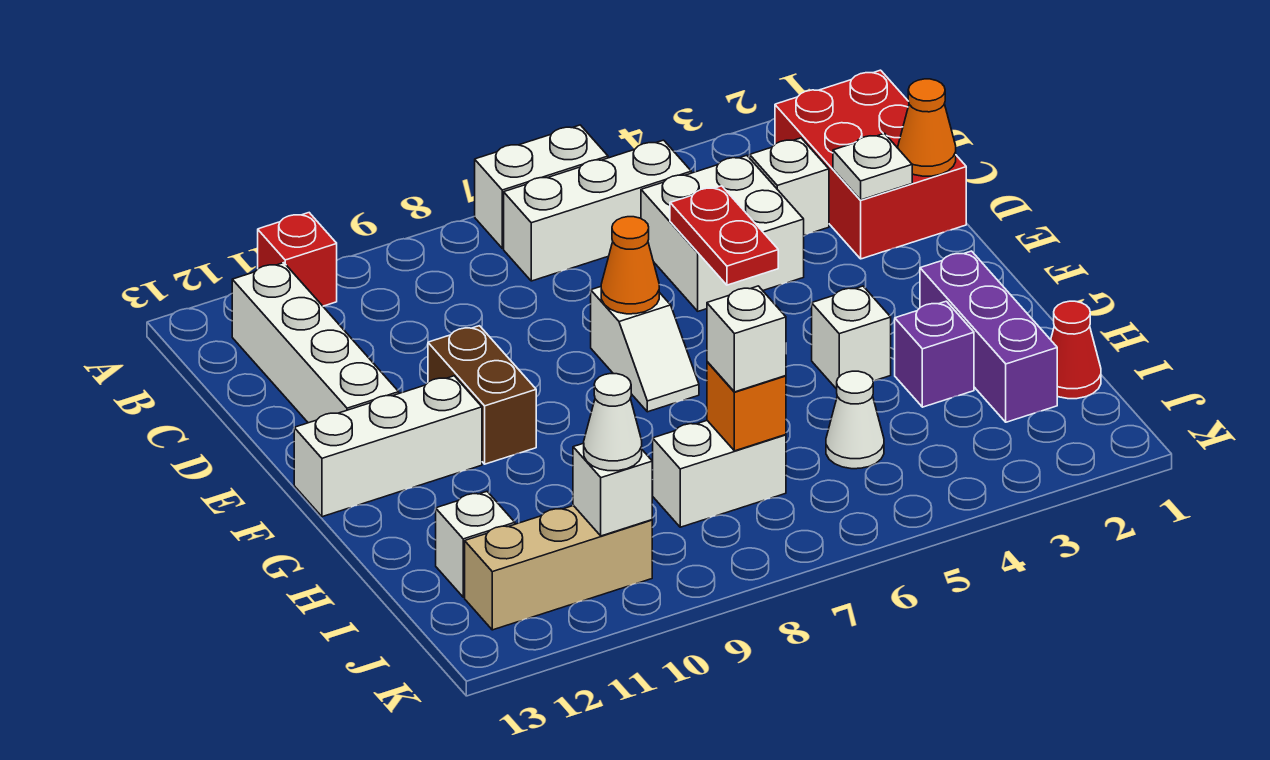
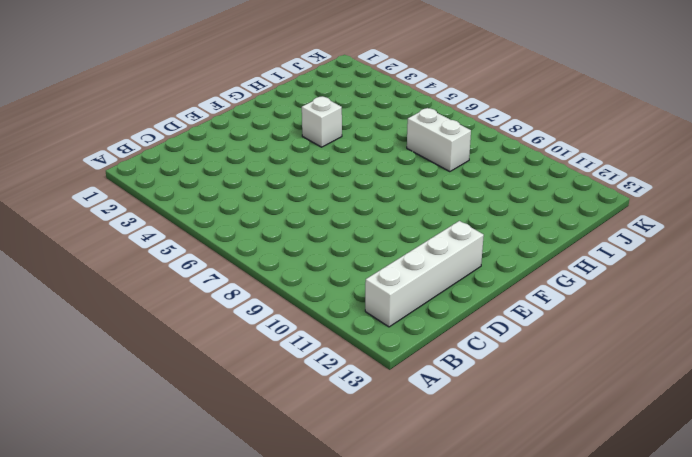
none -> white brick A6:A7 level 1
none -> red brick A11 level 1
none -> red brick B1:D2 level 1

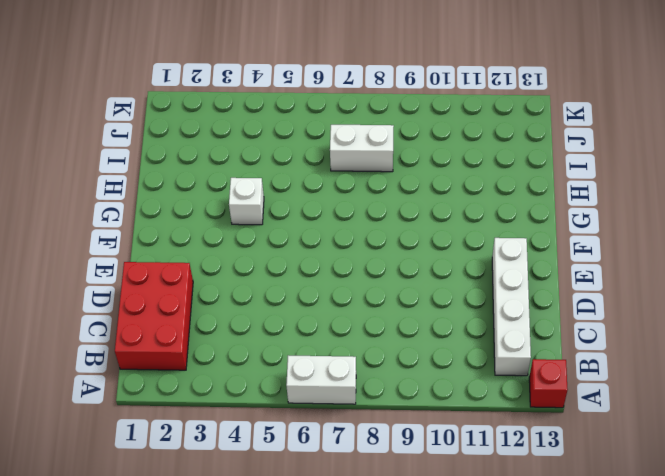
red brick A13 level 1 -> red brick A11 level 1
none -> white brick B5:B7 level 1
none -> white brick C3 level 1
none -> white brick C4:D5 level 1

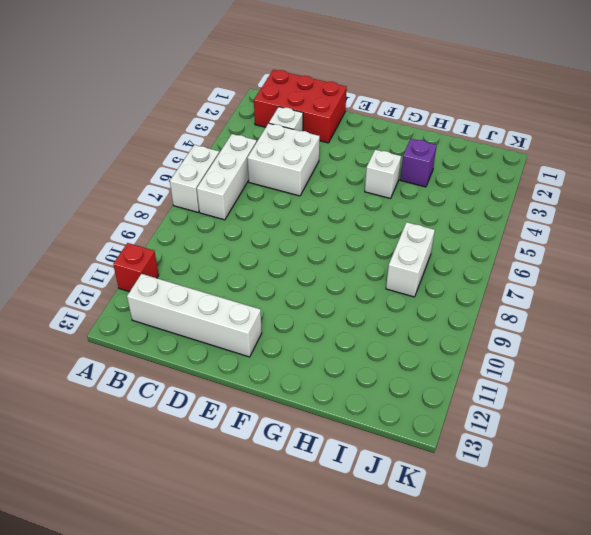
none -> white slope E7:F7 level 1 top E
none -> brown brick E10:F10 level 1
none -> white brick F11:F13 level 1

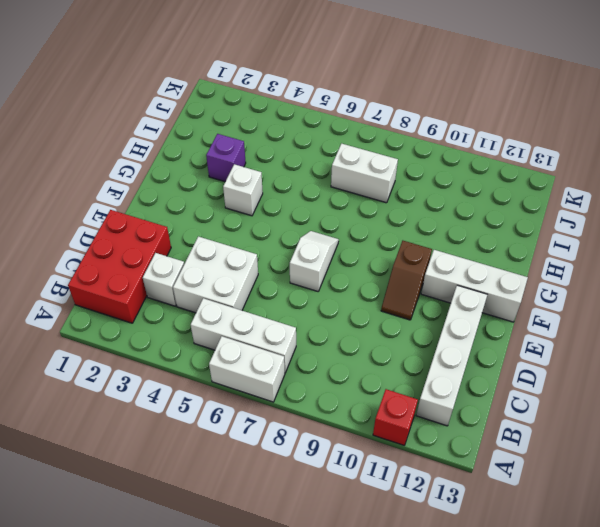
brown slope E10:F10 level 1 top F -> brown brick E10:F10 level 1
none -> purple brick G2:I2 level 1
none -> red cone I1 level 1
none -> white cone I5 level 1

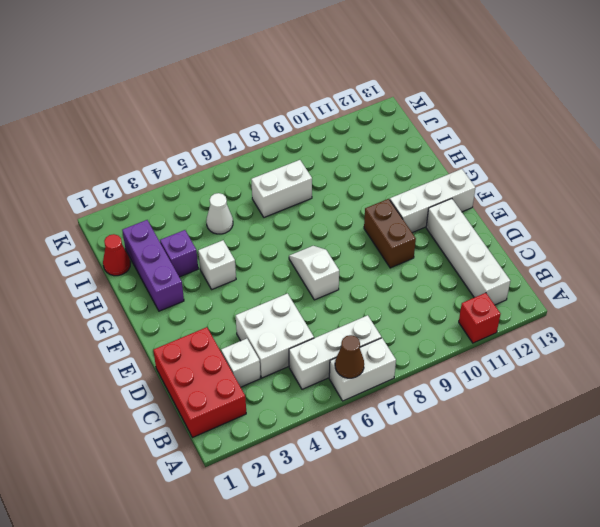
brown cone A6 level 2 -> none
none -> white brick I12 level 1
none -> tan brick J10:J12 level 1
none -> orange cone D1 level 2

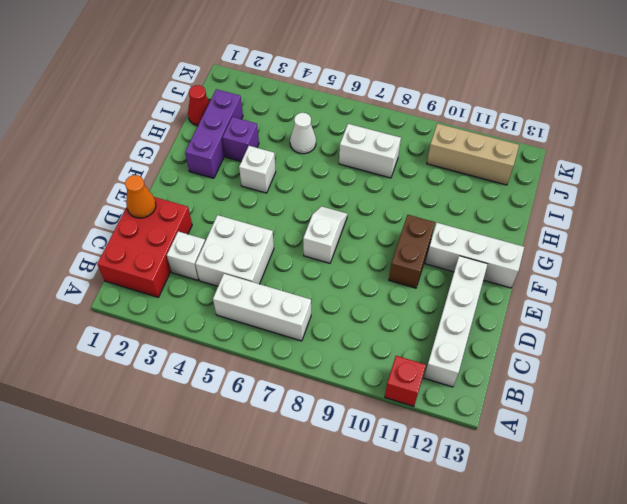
none -> white brick A6:A7 level 1
none -> white brick I12 level 1
none -> white plate D2 level 2

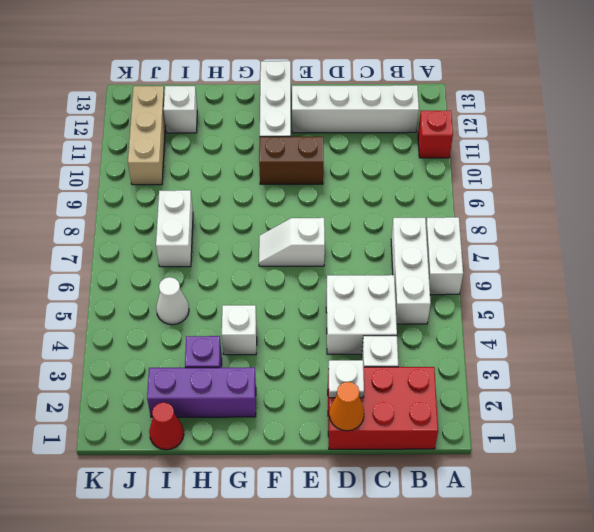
none -> red plate D5:E5 level 2
none -> orange cone E7 level 2
none -> orange brick I7 level 2

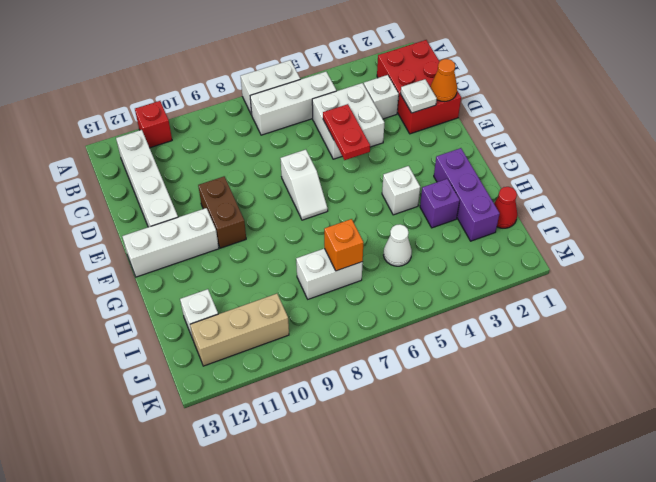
none -> orange cone E7 level 2
none -> white brick J10 level 2
none -> white brick I7 level 3

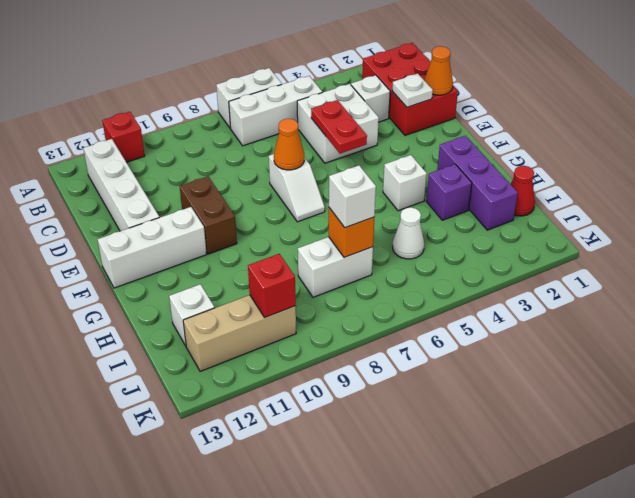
red brick J10 level 2 -> white brick J10 level 2
none -> white cone J10 level 3

